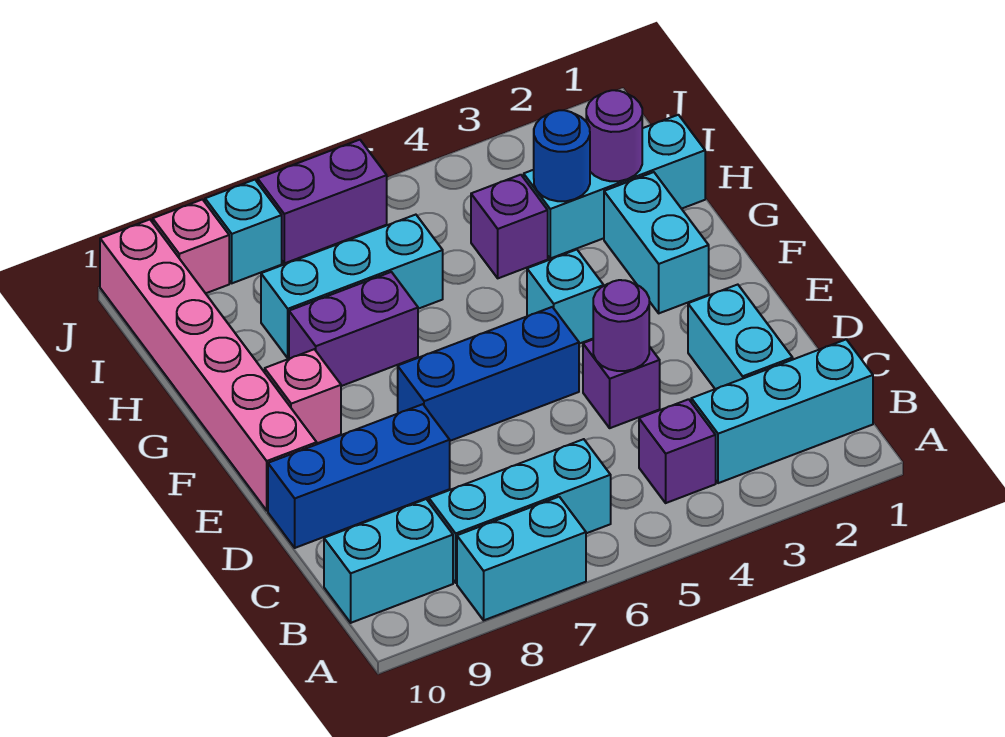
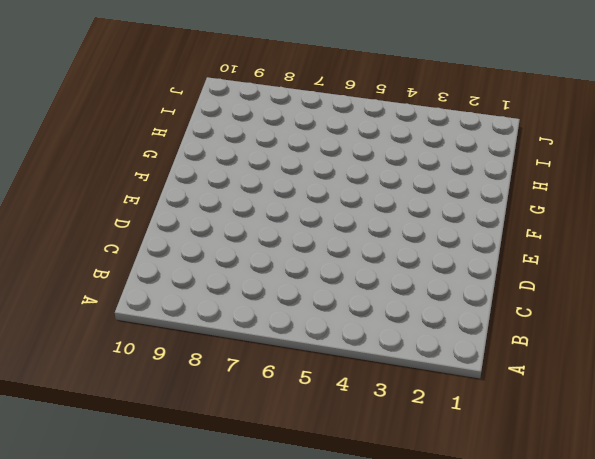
none -> cyan brick A7:A8 level 1
none -> cyan brick B1:B3 level 1
none -> purple brick B4 level 1

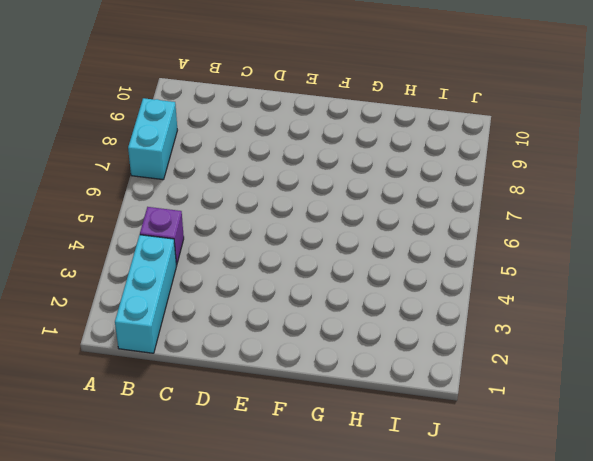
none -> cyan brick B6:B8 level 1
none -> cyan brick B9:B10 level 1
none -> cyan brick C2:D2 level 1

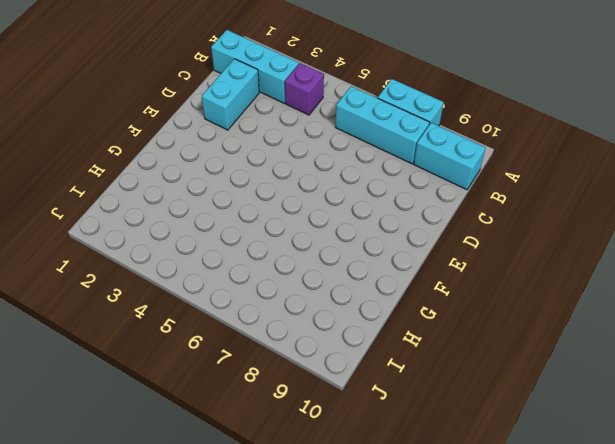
none -> purple brick D4 level 1
none -> blue brick D8:D10 level 1
none -> blue brick E5:E7 level 1

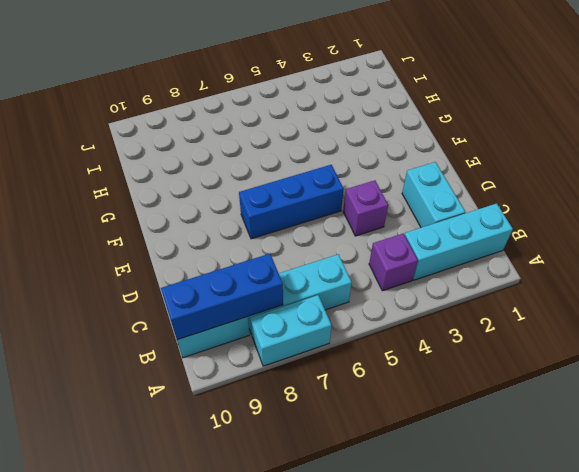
blue brick B8:B10 level 2 -> blue brick D8:D10 level 1
none -> pink brick E10:J10 level 1
none -> cyan brick F2:G2 level 1
none -> cyan brick F4 level 1

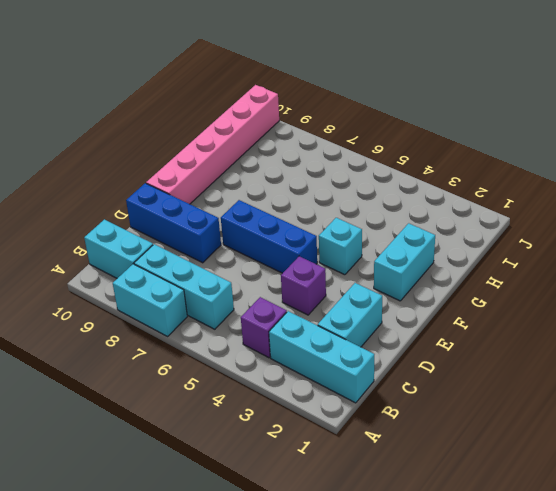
none -> pink brick F9 level 1
none -> purple brick G7:G8 level 1
none -> cyan brick H1:H3 level 1

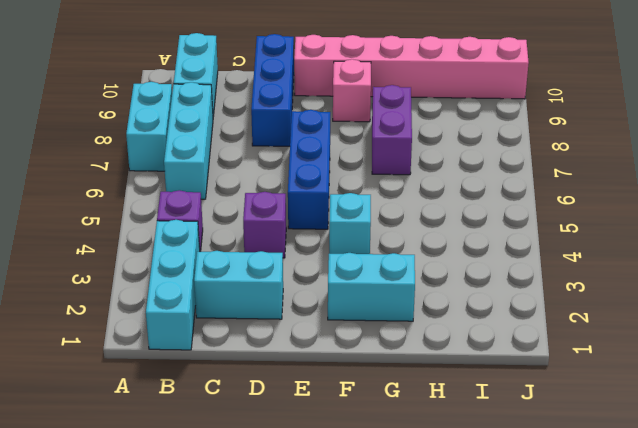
none -> cyan brick H1:H3 level 1
none -> purple brick H4 level 1
none -> cyan brick H6:H8 level 1

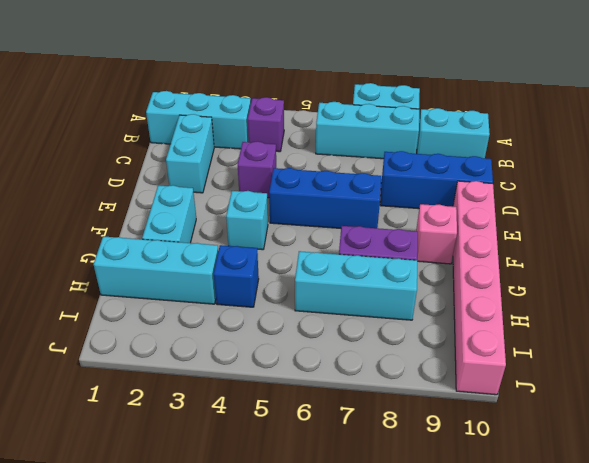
blue brick H4 level 1 -> purple brick H4 level 1
none -> purple brick J6:J7 level 1
none -> cyan brick J8 level 1
none -> pink brick J9 level 1

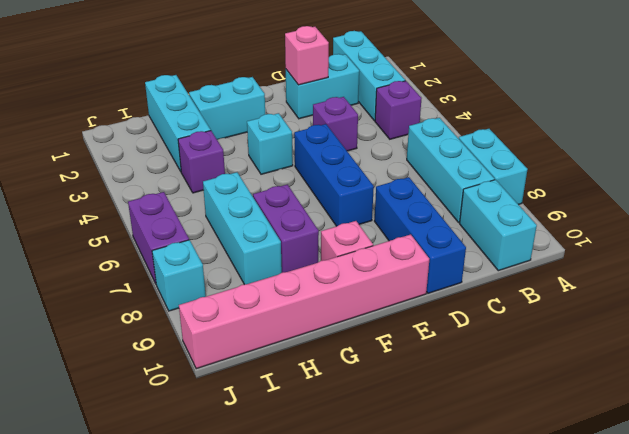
pink brick D2 level 2 -> pink brick J9 level 1
none -> purple round brick D4 level 2
none -> purple round brick H2 level 2
none -> blue round brick H3 level 2

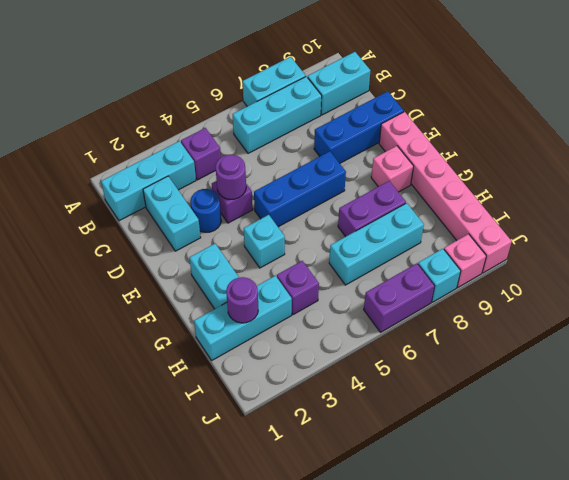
blue round brick D3 level 1 -> blue round brick H3 level 2

